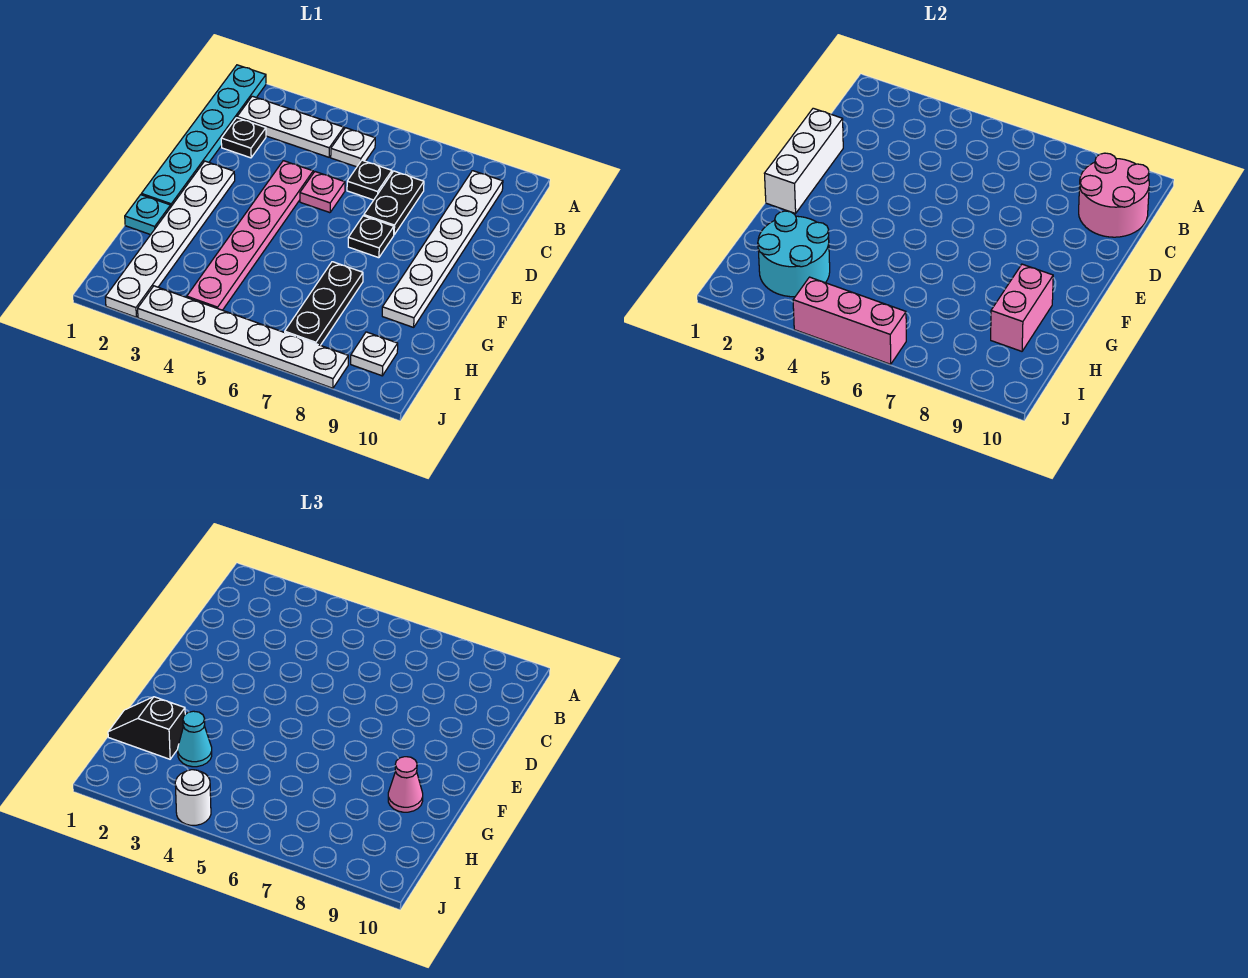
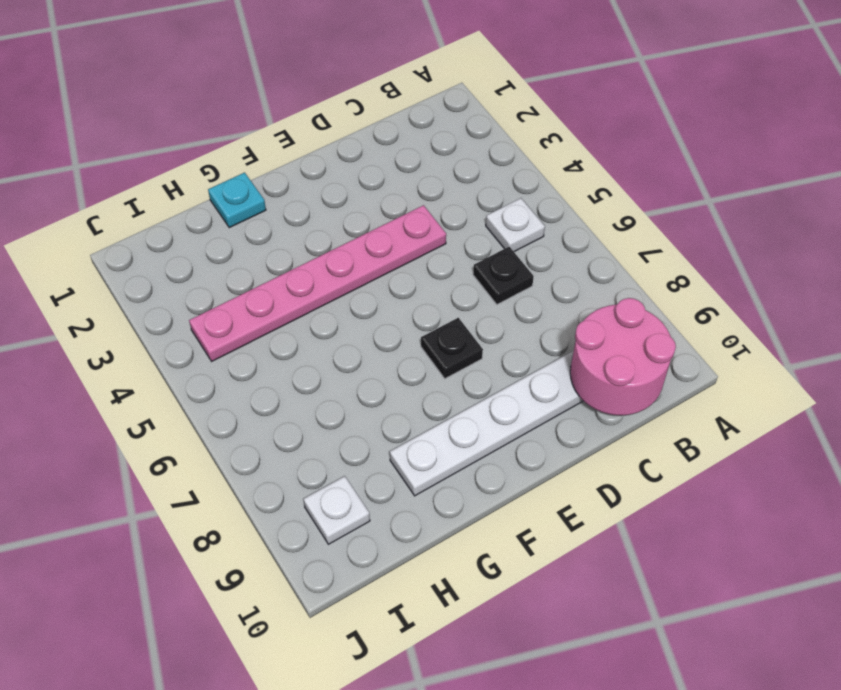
none -> cyan plate A1:F1 level 1
none -> white plate B2:B4 level 1
none -> black plate C2 level 1

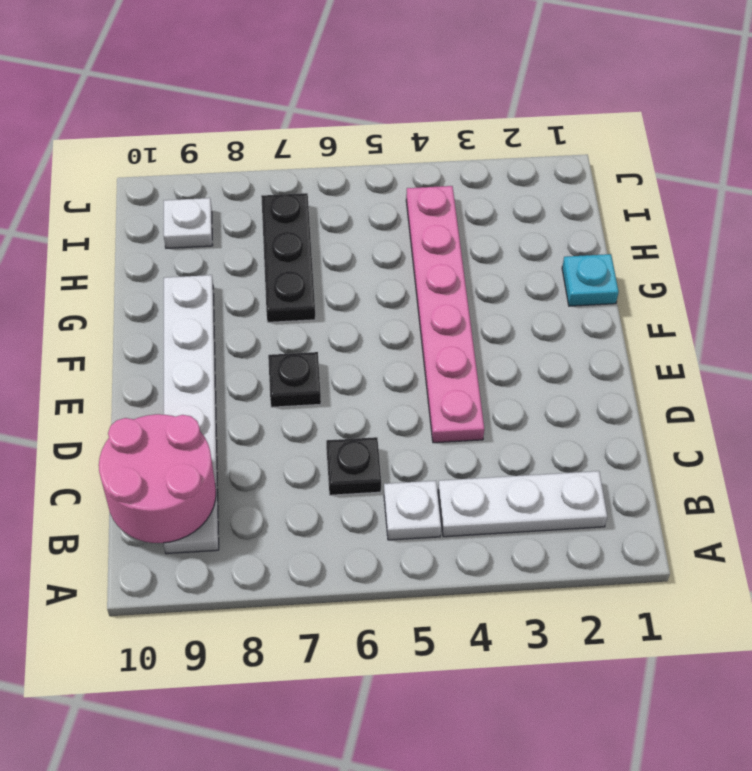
none -> cyan plate A1:F1 level 1
none -> black plate C2 level 1
none -> black plate C7:D7 level 1

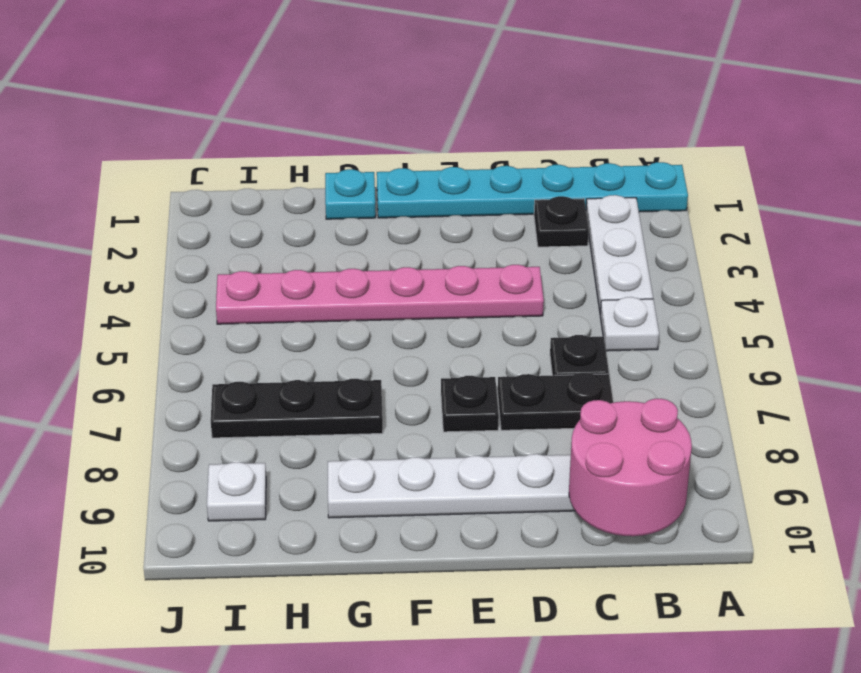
none -> pink plate D5 level 1
none -> white plate E2:J2 level 1
none -> white plate J3:J8 level 1

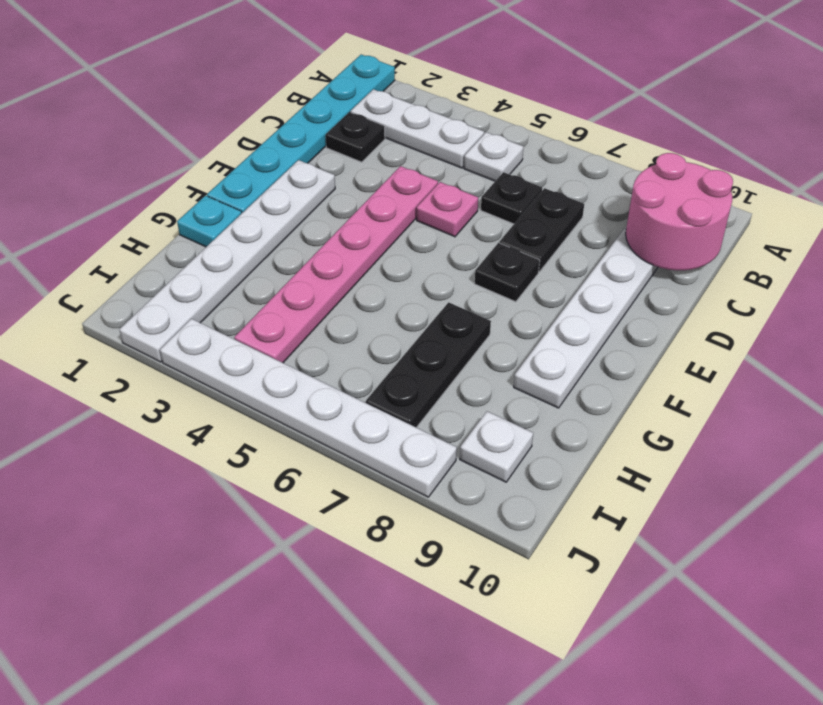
none -> white brick D1:F1 level 2
none -> pink brick G9:H9 level 2
none -> cyan round brick H2:I3 level 2

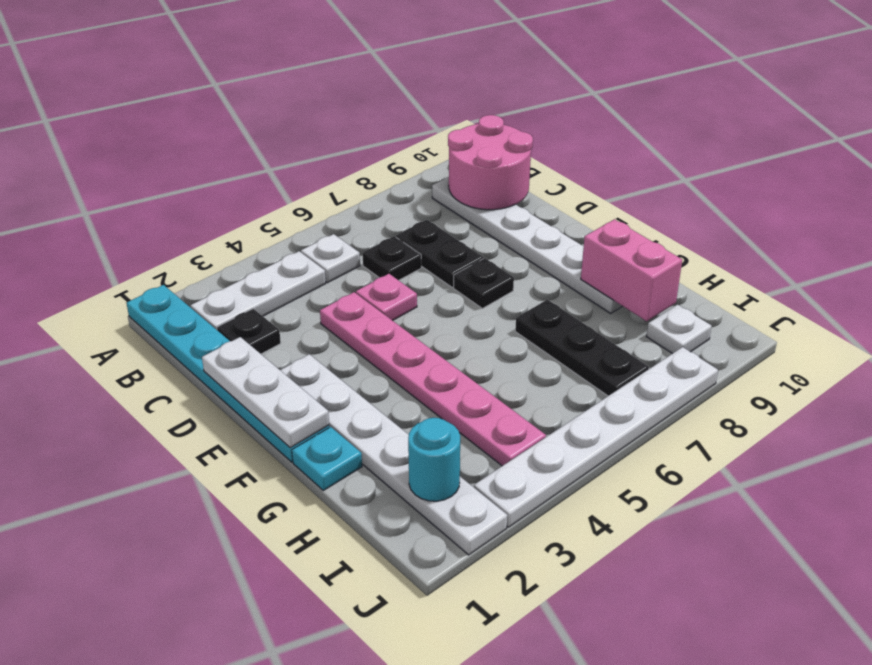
white plate D1:F1 level 2 -> white brick D1:F1 level 2
cyan round brick I2 level 2 -> cyan round brick H2:I3 level 2
none -> pink brick J4:J6 level 2
none -> pink cone G9 level 3
none -> black slope H1:H2 level 3 top 2

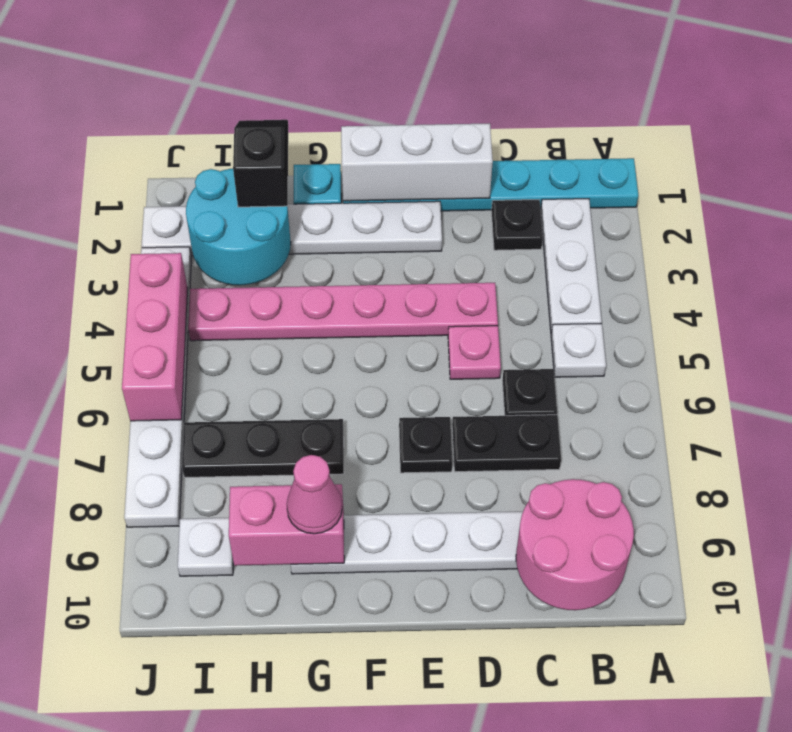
none -> cyan cone H3 level 3
none -> white round brick J4 level 3

